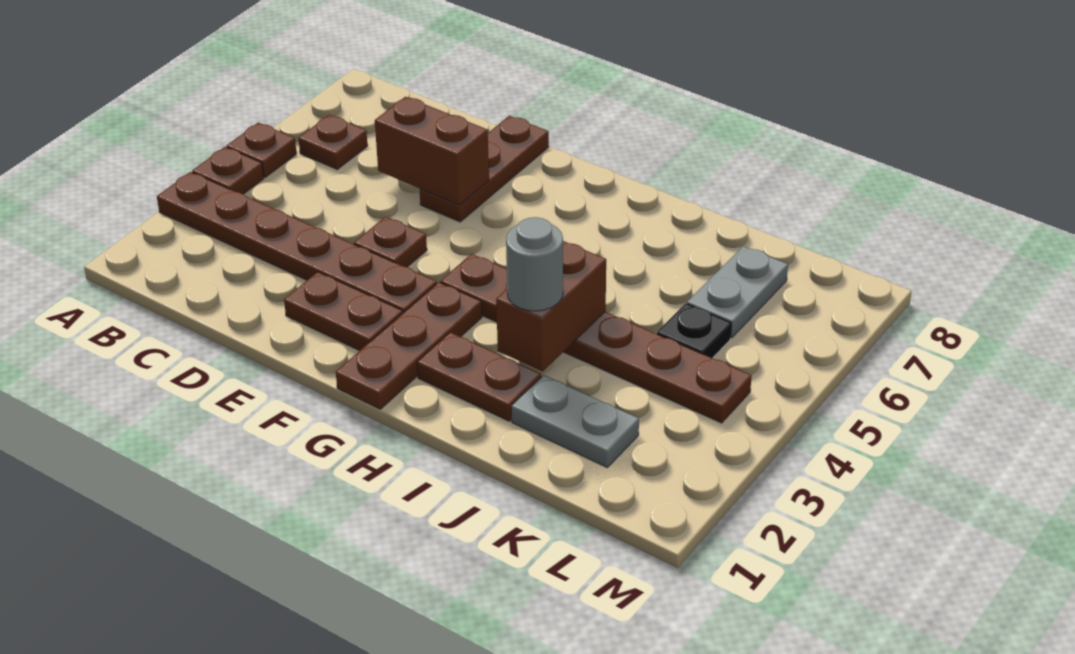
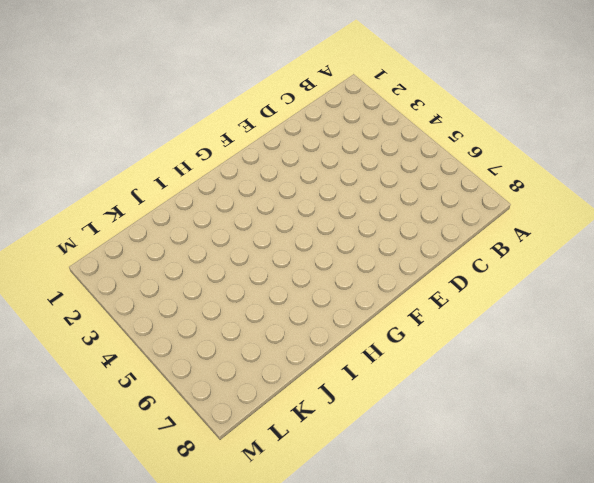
none -> brown plate A3:F3 level 1
none -> brown plate A4 level 1
none -> brown plate A5 level 1

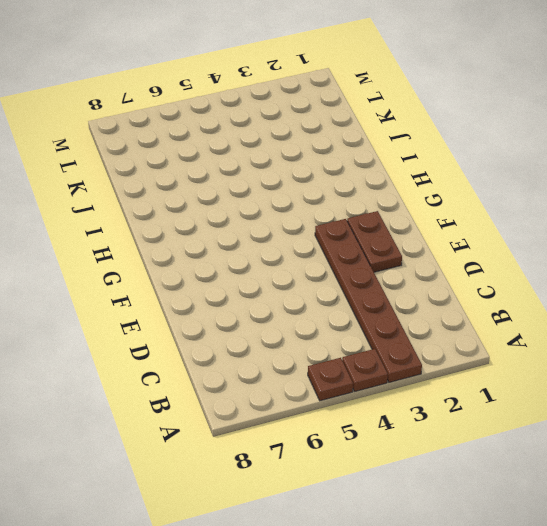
none -> brown plate B6 level 1
none -> brown plate E4 level 1
none -> brown plate E6:E8 level 1

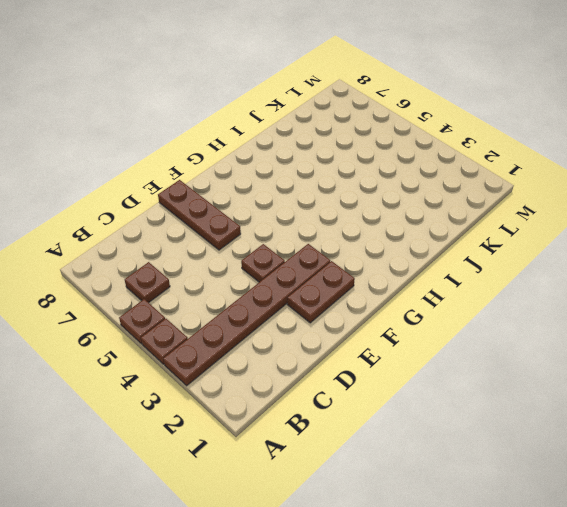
none -> brown plate G1:G3 level 1
none -> brown plate G4:L4 level 1
none -> brown plate H2:I2 level 1

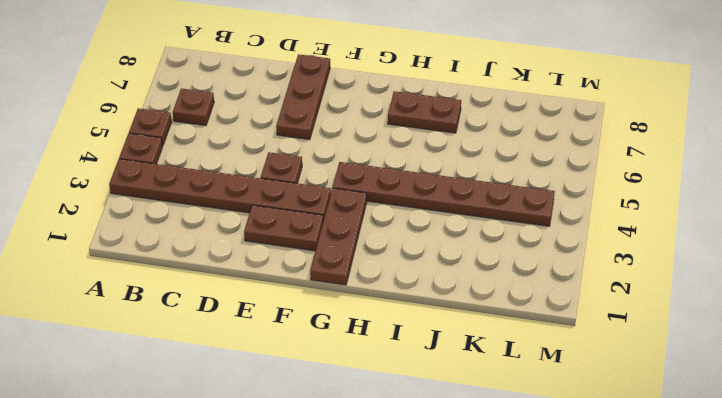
brown plate H7:I7 level 1 -> brown plate H2:I2 level 1
none -> grey plate J2:K2 level 1
none -> black plate K5 level 1
none -> grey plate K6:K7 level 1

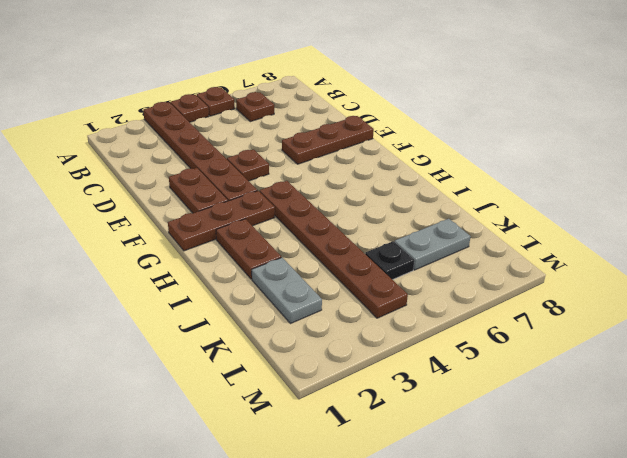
none -> brown brick D6:E6 level 2
none -> brown brick I3:I4 level 2
none -> grey round brick I3 level 3

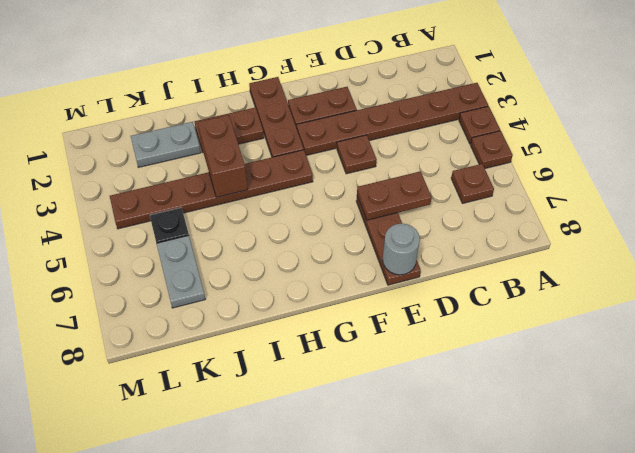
brown plate D6:E6 level 2 -> brown brick D6:E6 level 2
grey round brick E8 level 2 -> grey round brick I3 level 3

